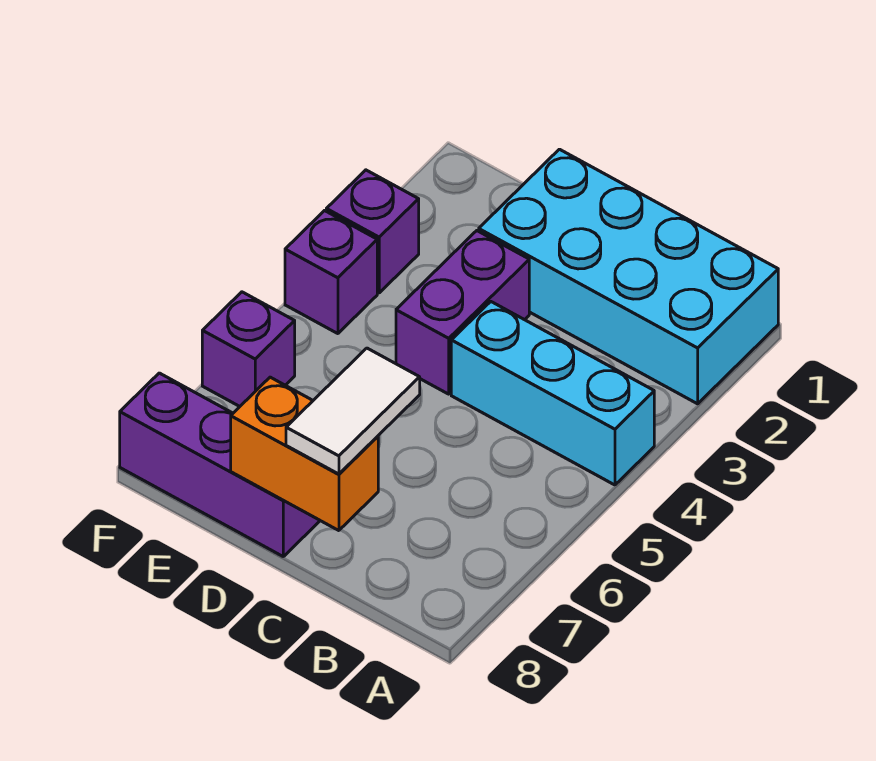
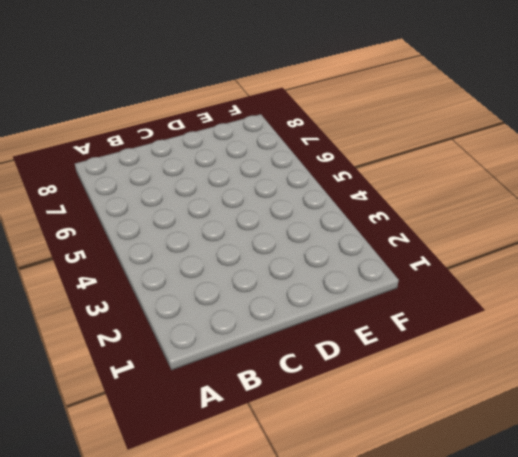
none -> cyan brick A1:D2 level 1
none -> cyan brick A4:C4 level 1

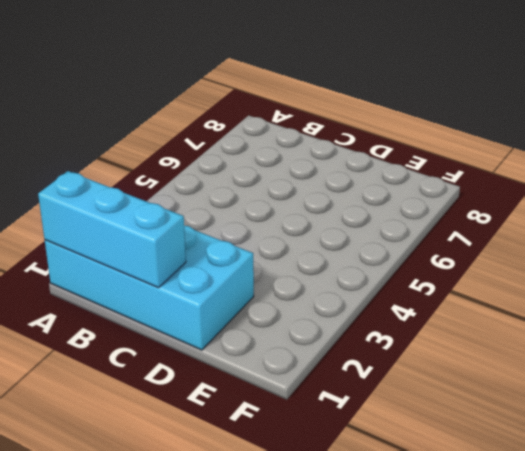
cyan brick A1:C1 level 2 -> cyan brick A4:C4 level 1
none -> purple brick D3:D4 level 1
none -> purple brick D8:F8 level 1

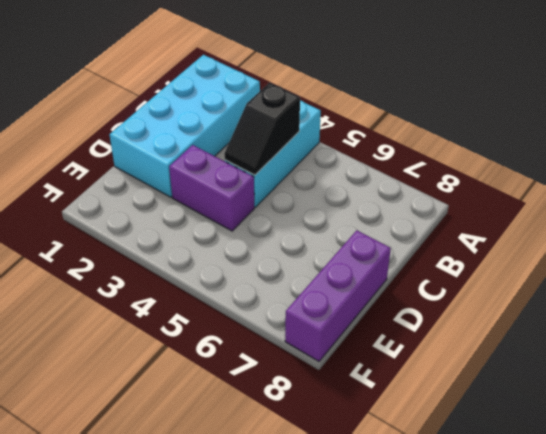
black slope B4:C4 level 2 top B -> none
none -> purple brick F3 level 1
none -> purple brick F4 level 1

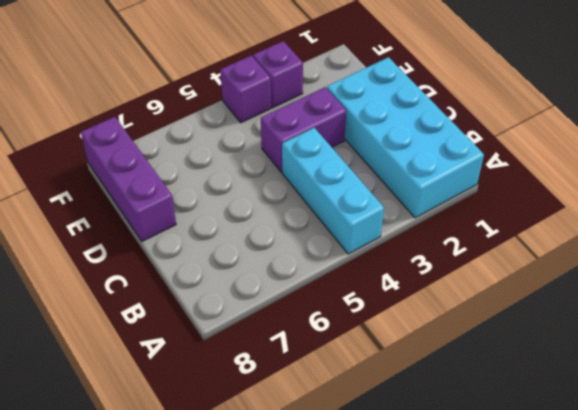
none -> purple brick F6 level 1
none -> orange brick C8:D8 level 2

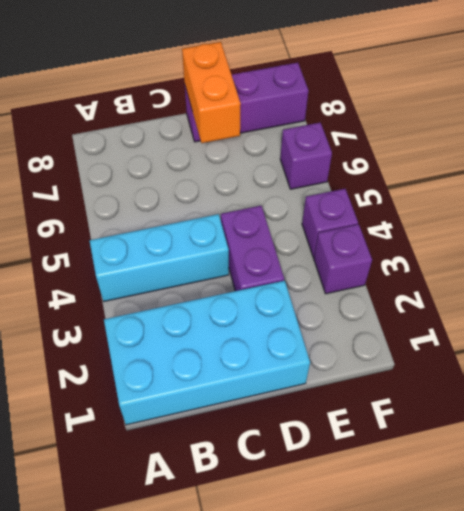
orange brick D7:D8 level 2 -> orange brick C8:D8 level 2
none -> white tile C7:C8 level 3

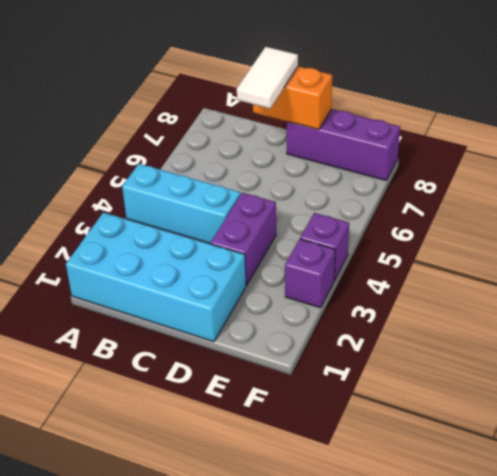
none -> purple brick F6 level 1

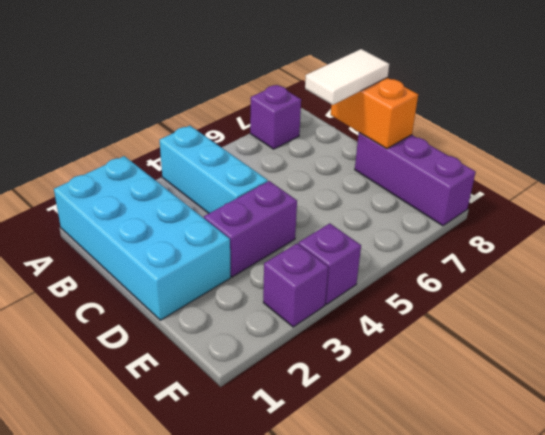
purple brick A7 level 1 -> purple brick F6 level 1

